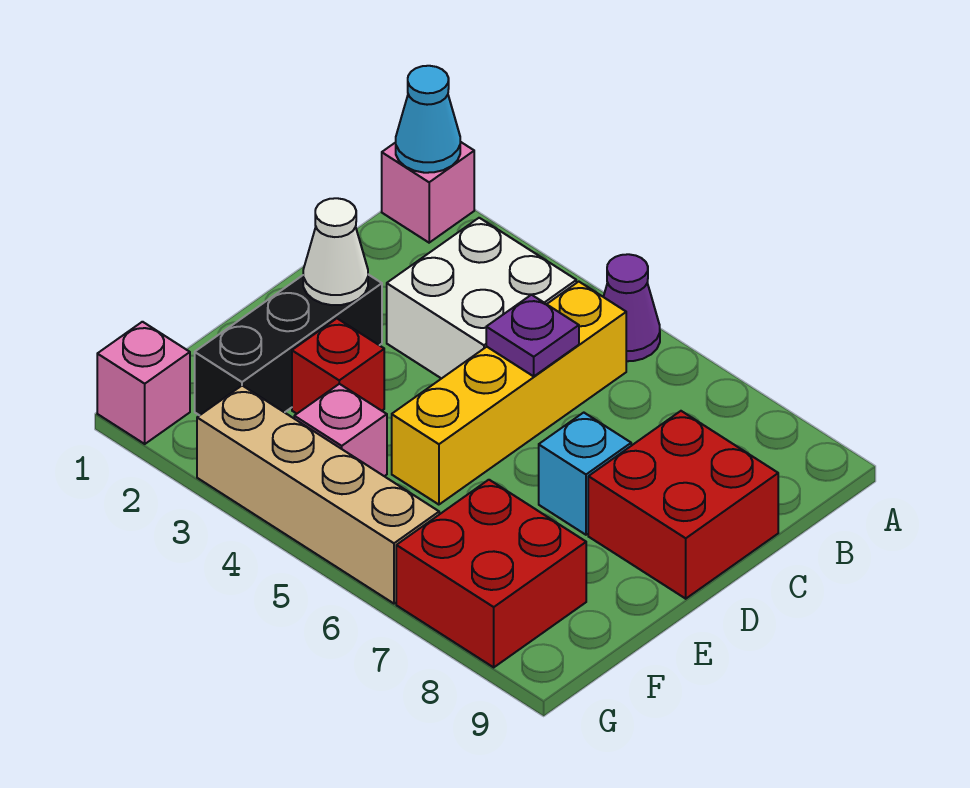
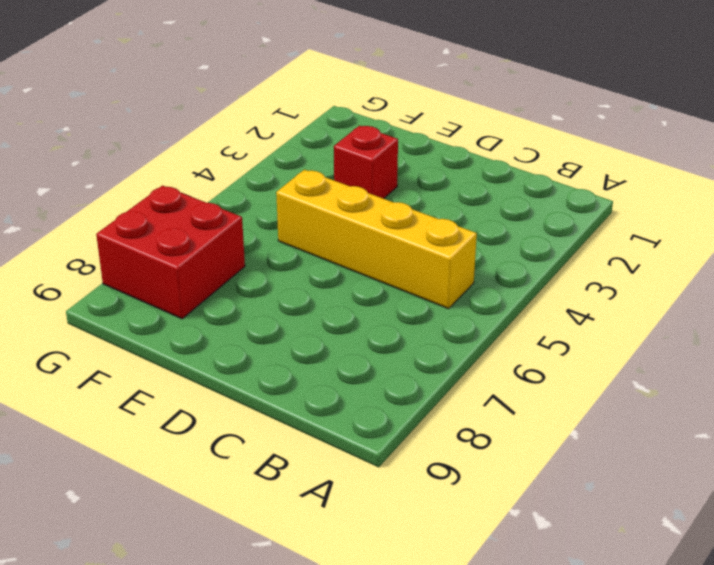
none -> pink brick A1 level 1
none -> purple cone A5 level 1
none -> white brick B3:C4 level 1

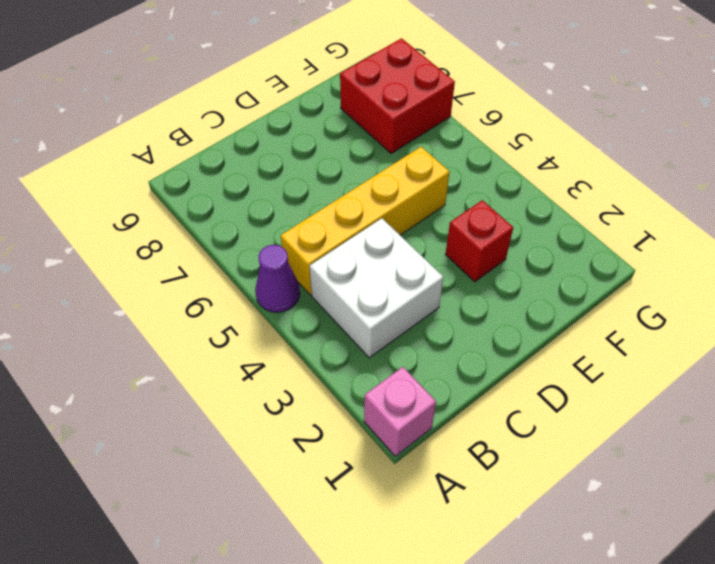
none -> red brick C8:D9 level 1
none -> black brick D2:F2 level 1
none -> cyan brick D7 level 1

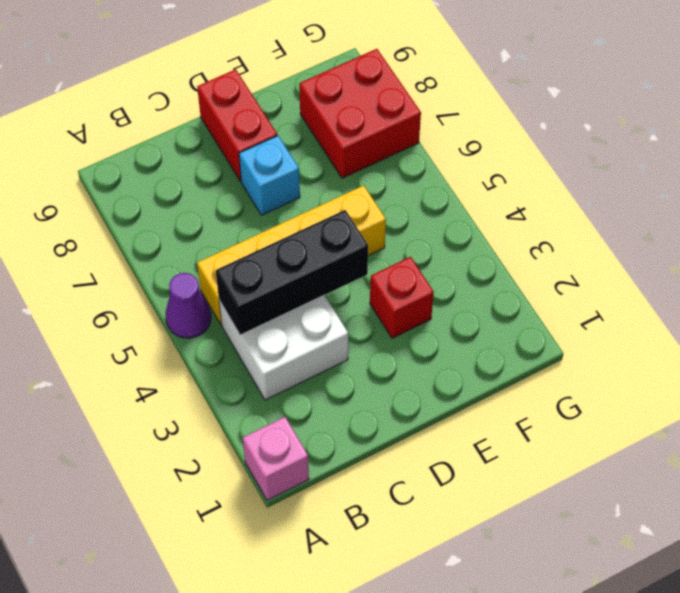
black brick B4:D4 level 2 -> black brick D2:F2 level 1
red brick D8:D9 level 1 -> red brick C8:D9 level 1
none -> pink brick F4 level 1
none -> pink brick G1 level 1
none -> tan brick G3:G6 level 1

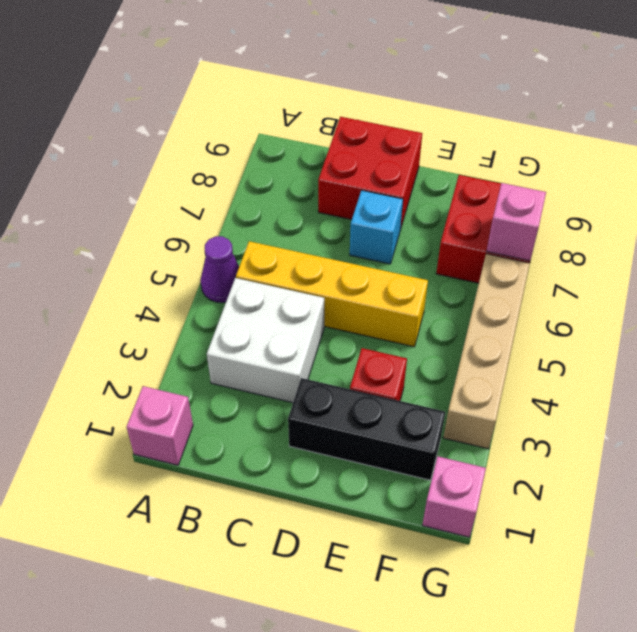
pink brick G7 level 2 -> pink brick F4 level 1
none -> cyan cone A1 level 2
none -> purple plate C5 level 2
none -> white cone D2 level 2

